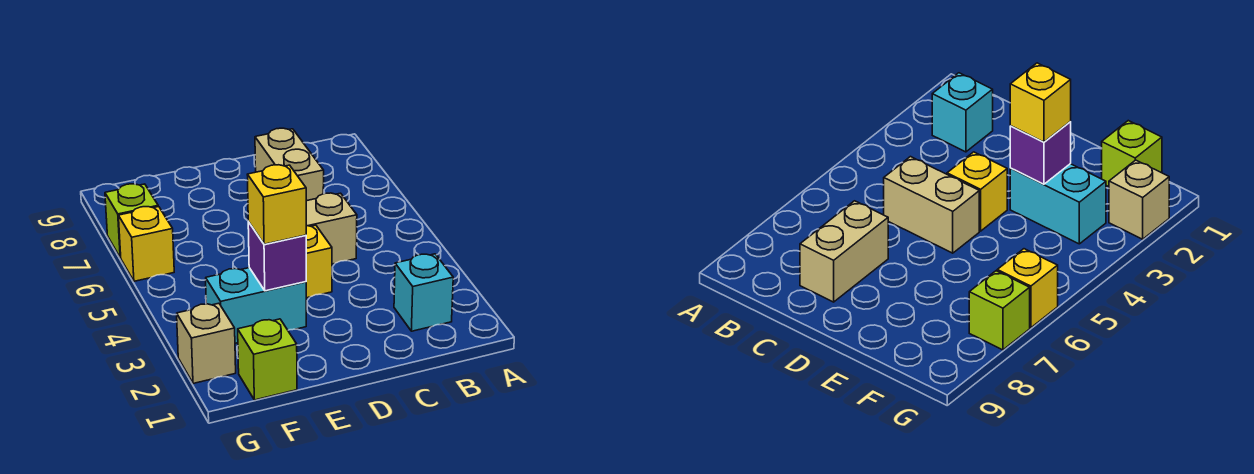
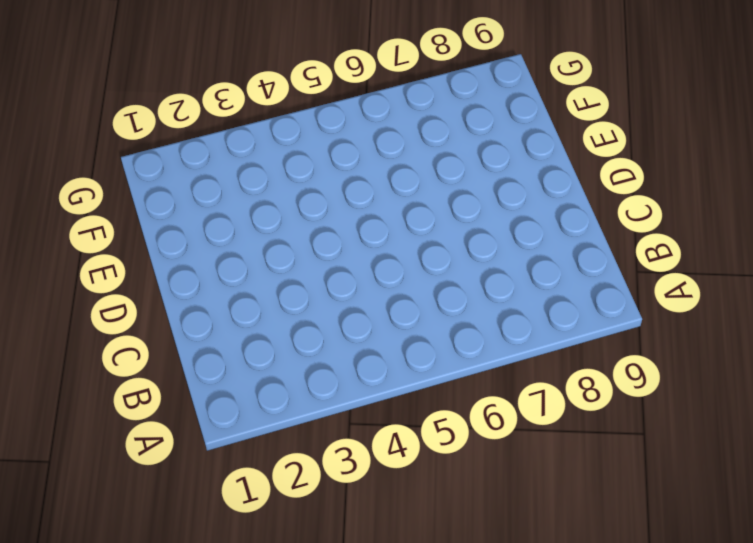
none -> cyan brick B2 level 1
none -> tan brick C5:D5 level 1

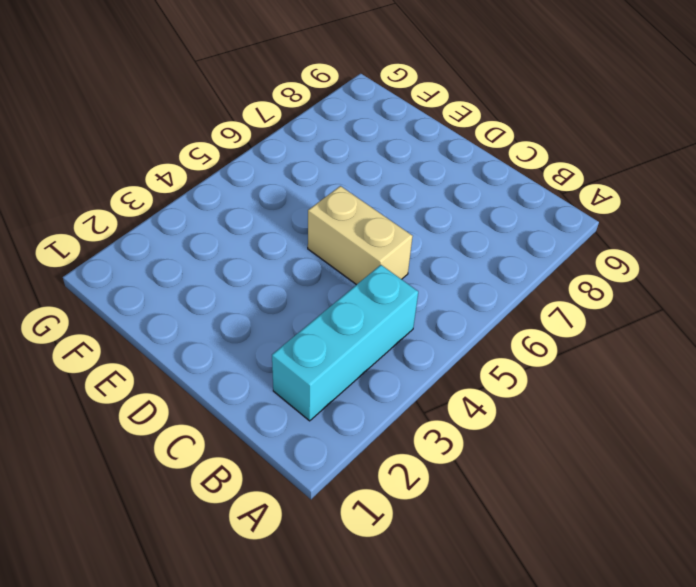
cyan brick B2:B4 level 1 -> cyan brick B2 level 1
none -> tan brick C7:C8 level 1
none -> yellow brick D4 level 1

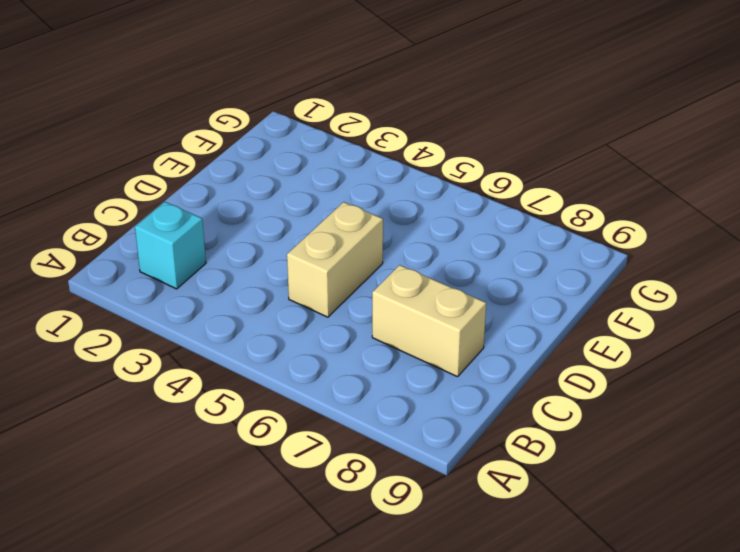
none -> yellow brick D4 level 1
none -> cyan brick E3:F3 level 1

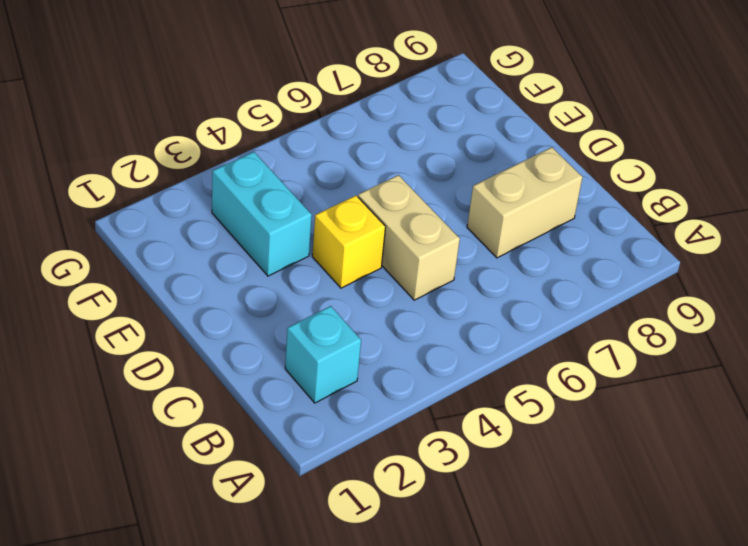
none -> lime brick F1 level 1
none -> tan brick G2 level 1

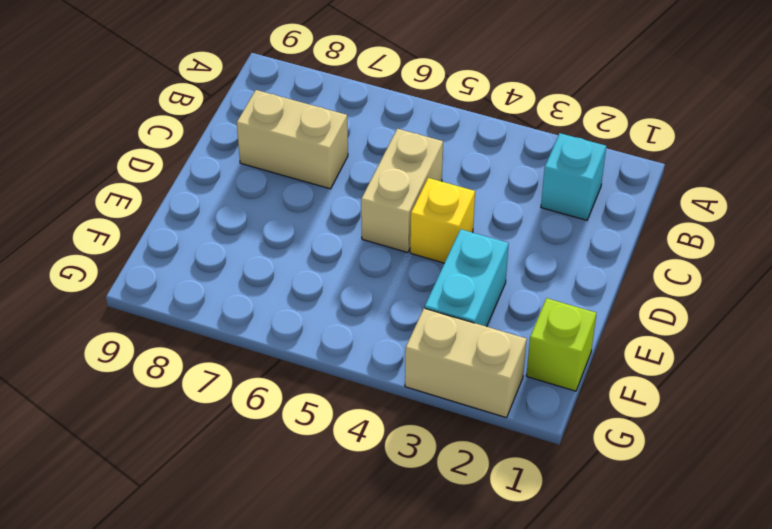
tan brick G2:G3 level 1 -> tan brick G2 level 1
none -> yellow brick G6 level 1
none -> lime brick G7 level 1

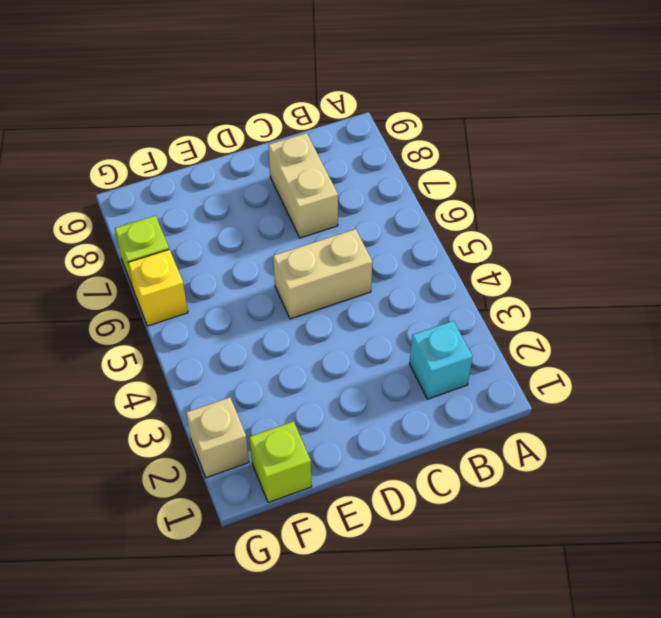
none -> yellow brick D4 level 1
none -> cyan brick E3:F3 level 1

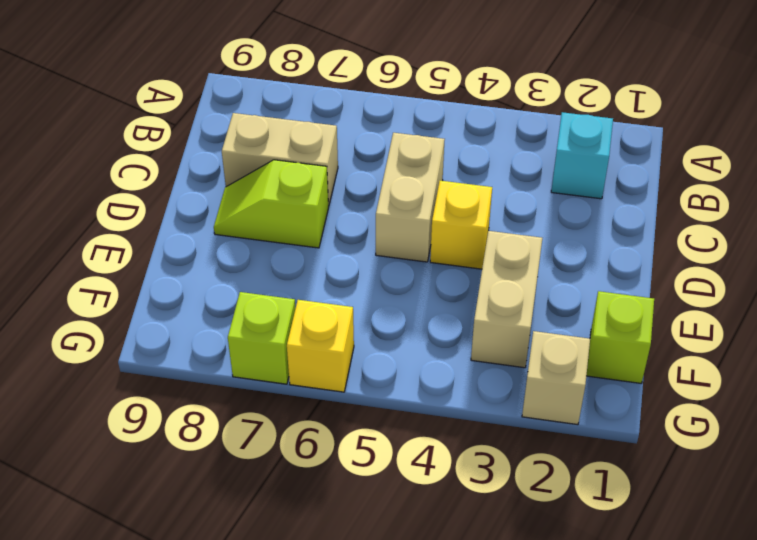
lime slope D7:D8 level 1 top 7 -> none
tan brick E3:F3 level 1 -> cyan brick E3:F3 level 1
none -> purple brick E3 level 2
none -> yellow brick E3 level 3

